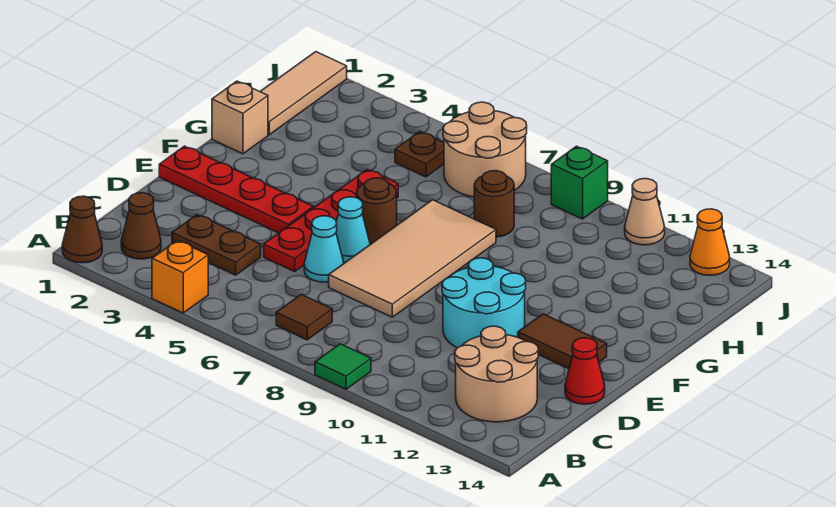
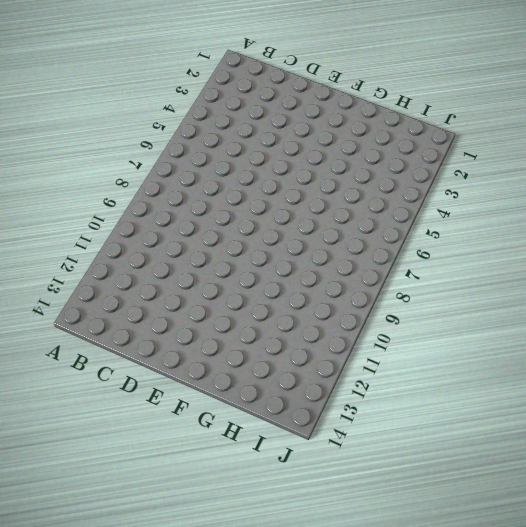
none -> brown cone A1 level 1
none -> orange brick A4 level 1
none -> green tile A9 level 1

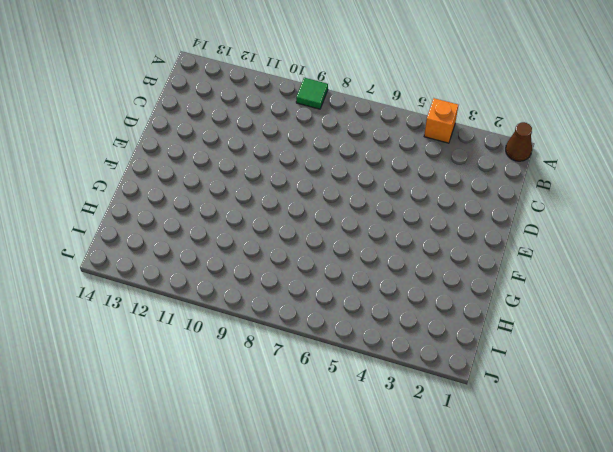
none -> brown cone B2 level 1
none -> brown tile B7 level 1
none -> tan round brick B12:C13 level 1

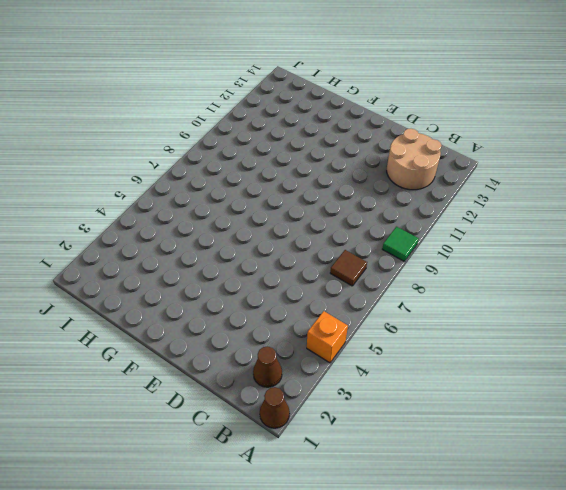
none -> brown plate C3:C4 level 1
none -> red plate D5:G5 level 1
none -> cyan cone D6 level 1

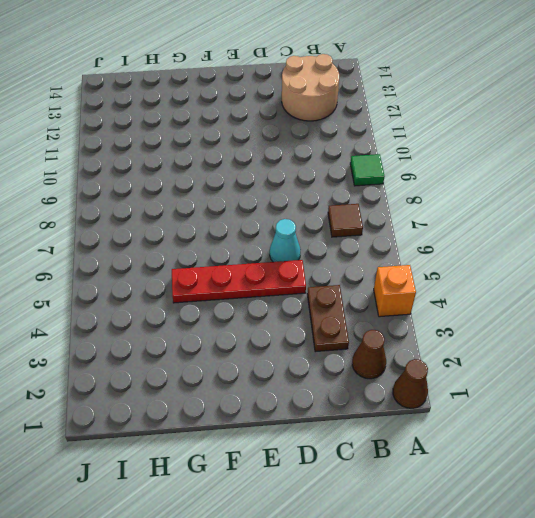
none -> tan tile D7:G8 level 1
none -> cyan round brick D10:E11 level 1
none -> red cone D14 level 1

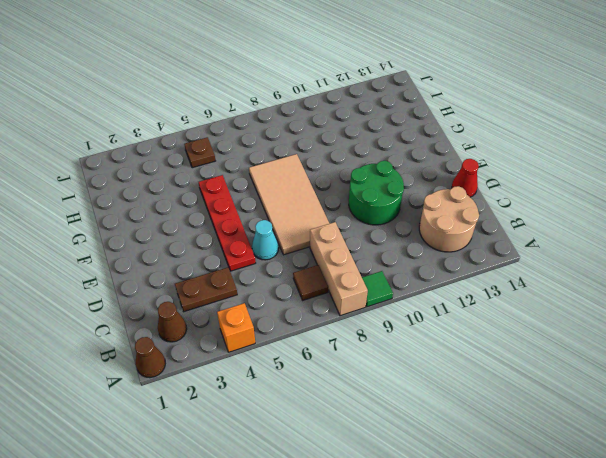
tan brick A8:C8 level 1 -> none
green round brick D10:E11 level 1 -> cyan round brick D10:E11 level 1
none -> red plate E1:E4 level 1
none -> cyan cone E6 level 1
none -> brown tile E12:E13 level 1

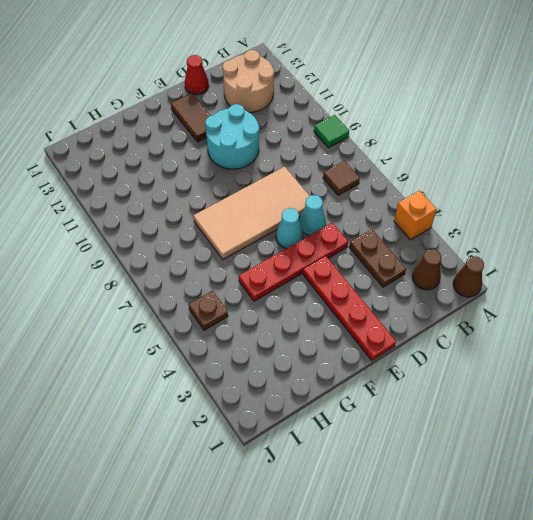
none -> brown round brick F6 level 1
none -> tan brick G1 level 1
none -> tan tile H1:J1 level 1

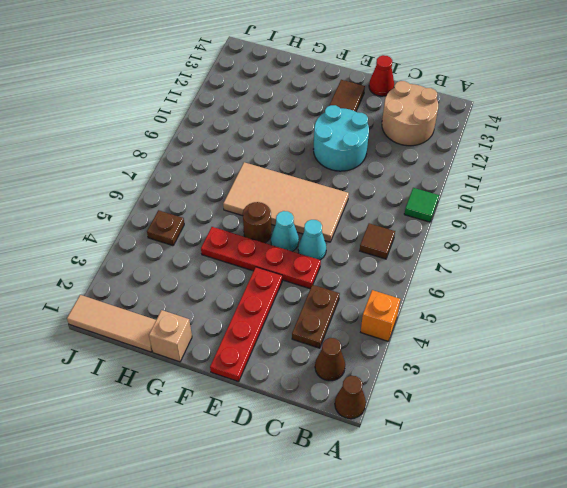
none -> brown round brick H8 level 1
none -> tan round brick I6:J7 level 1
none -> green brick J9 level 1

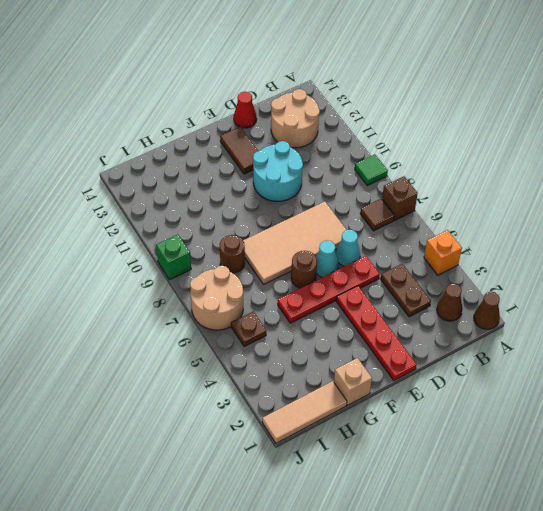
brown brick A7 level 1 -> none
none -> tan cone J11 level 1
none -> orange cone J13 level 1

